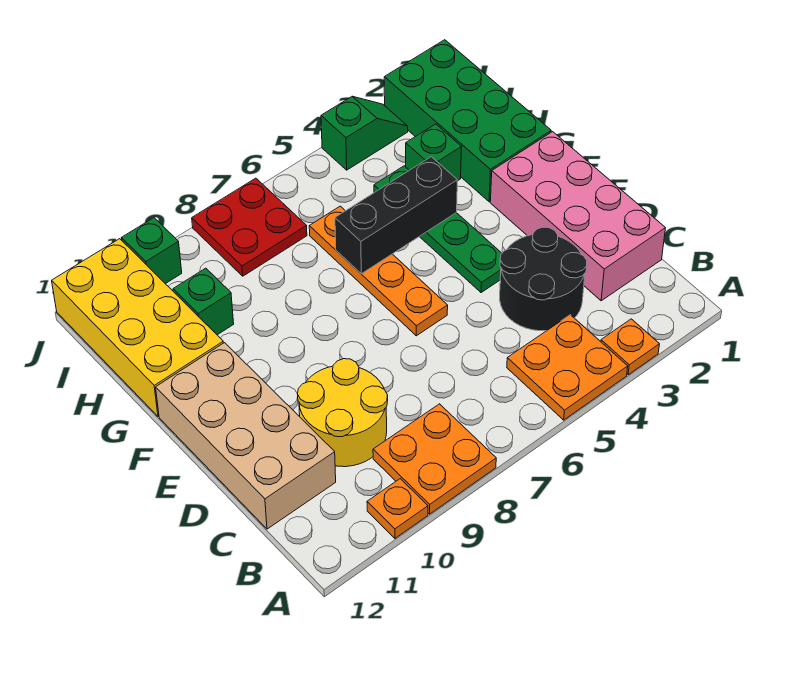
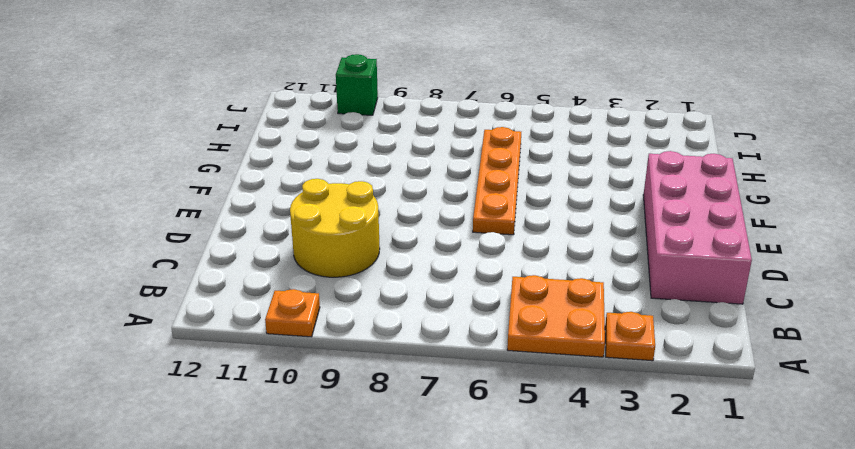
none -> orange plate A8:B9 level 1
none -> black round brick C3:D4 level 1
none -> tan brick C11:F12 level 1

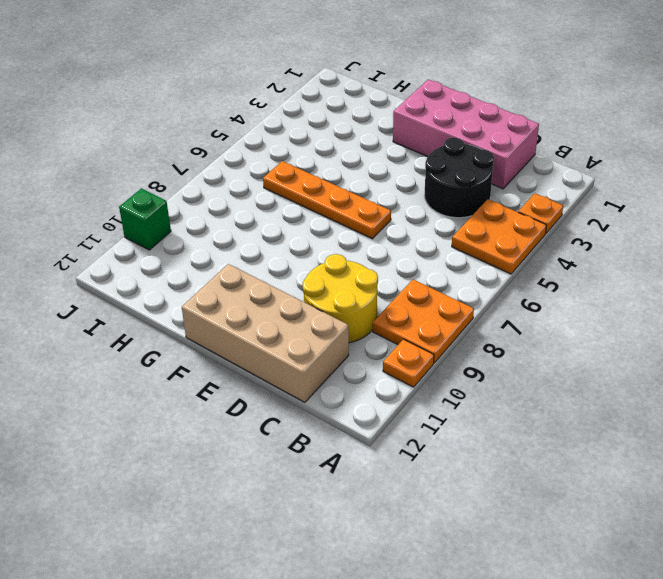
none -> green plate E4:H4 level 1
none -> green brick G1:J2 level 1
none -> yellow brick G11:J12 level 1

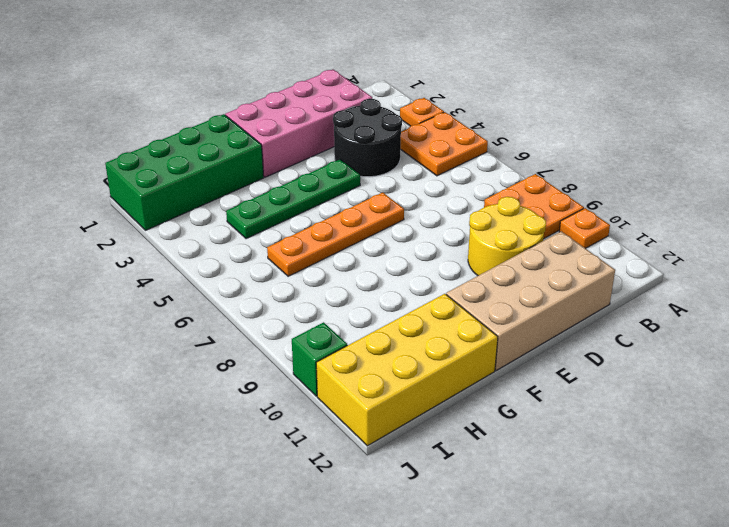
none -> green brick H3 level 1
none -> green brick H10 level 1
none -> red plate I7:J8 level 1

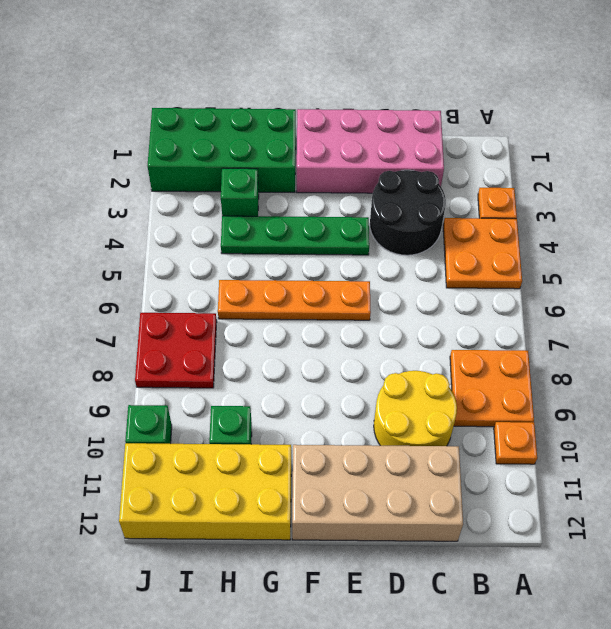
none -> green slope J3:J4 level 1 top 4
none -> black brick G4:G6 level 2

